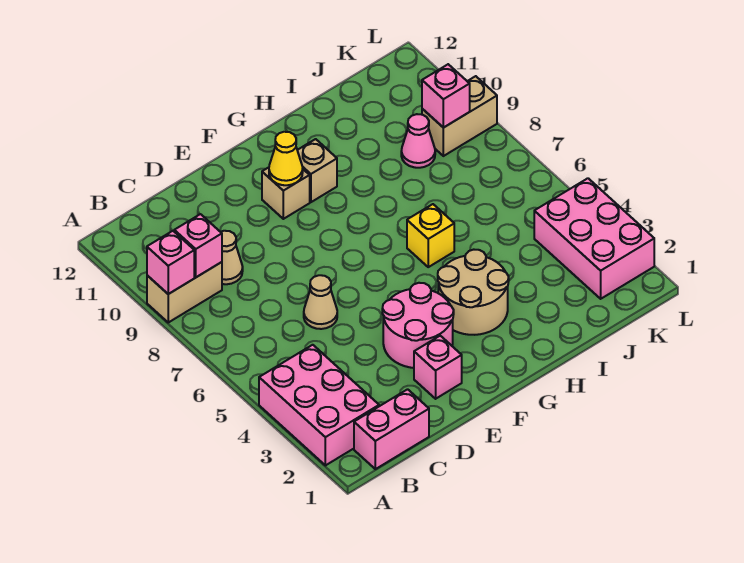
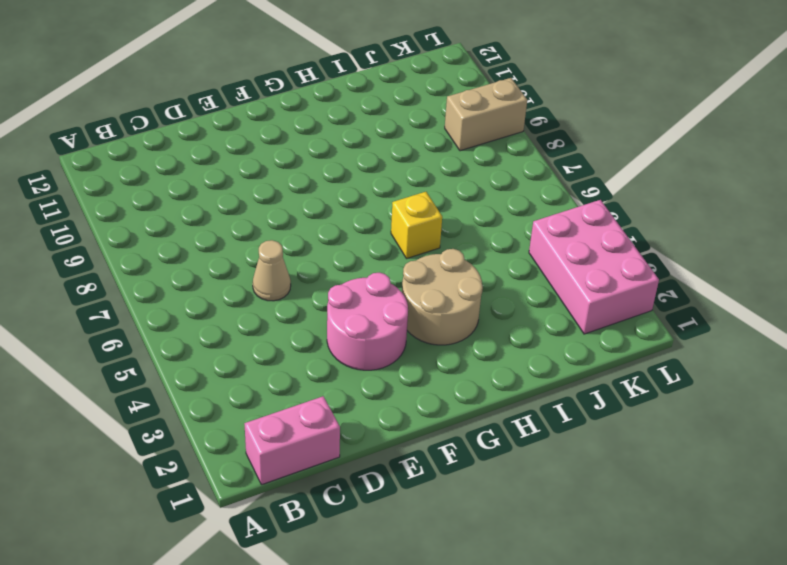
none -> pink brick A2:B4 level 1
none -> tan brick A9:B9 level 1
none -> tan cone C9 level 1

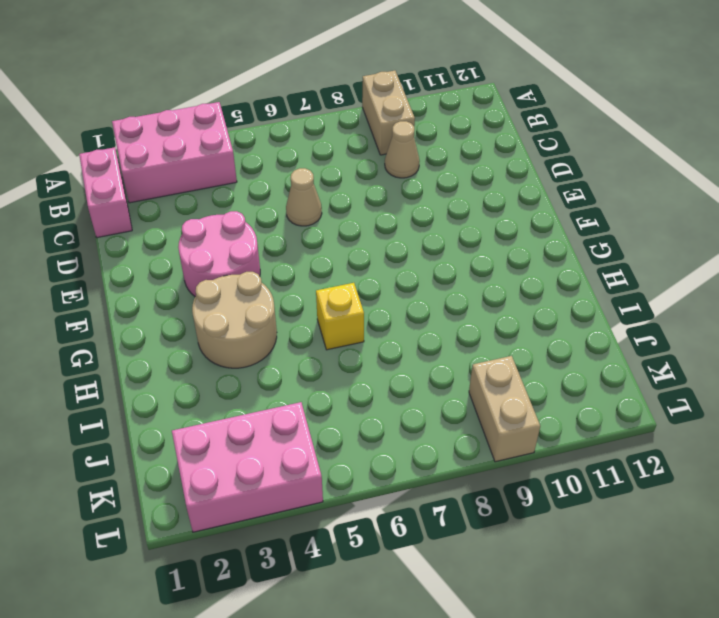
none -> pink brick E2 level 1
none -> tan brick F10 level 1
none -> tan brick G10 level 1

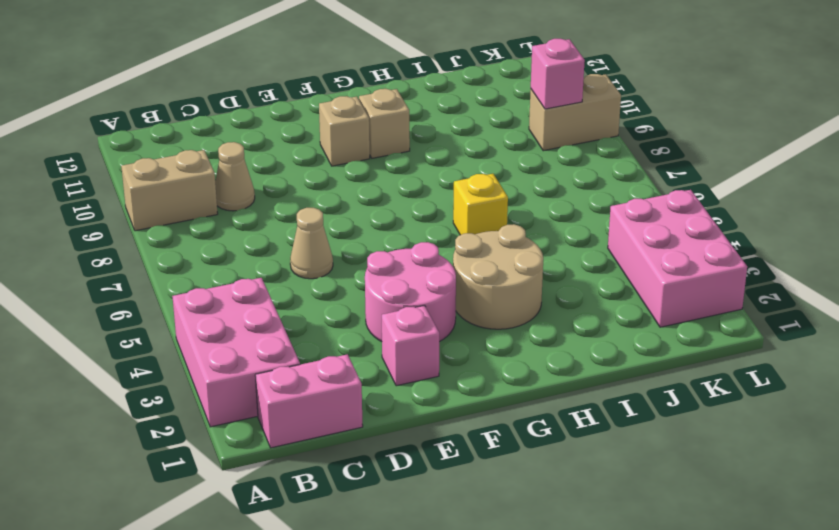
none -> pink cone J9 level 1
none -> pink brick A9 level 2
none -> pink brick B9 level 2

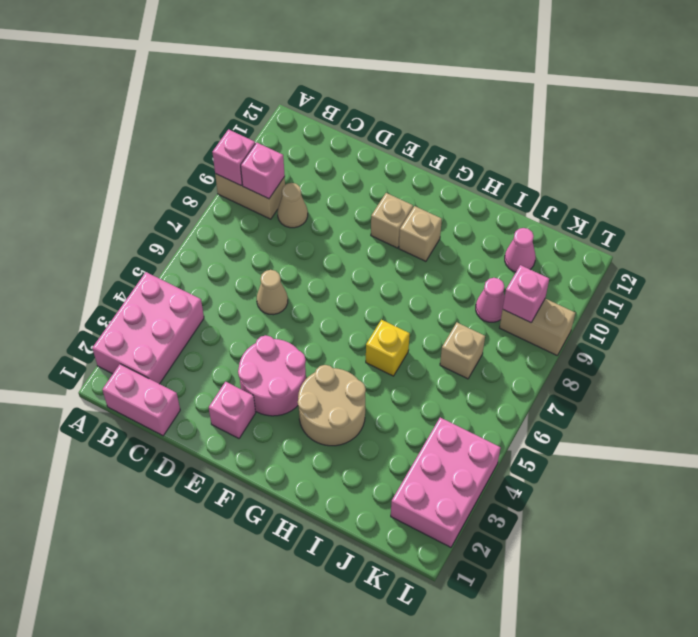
tan brick J7 level 1 -> none
pink cone J11 level 1 -> none
none -> yellow cone F10 level 2

